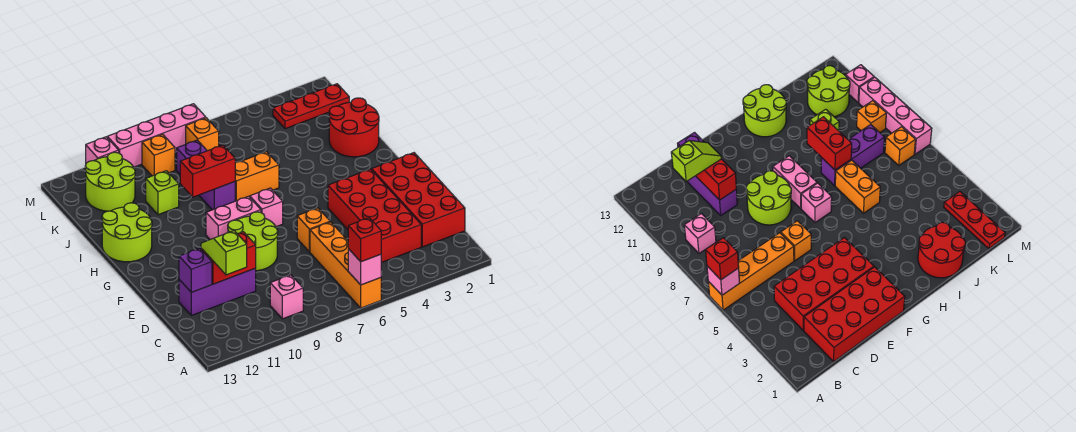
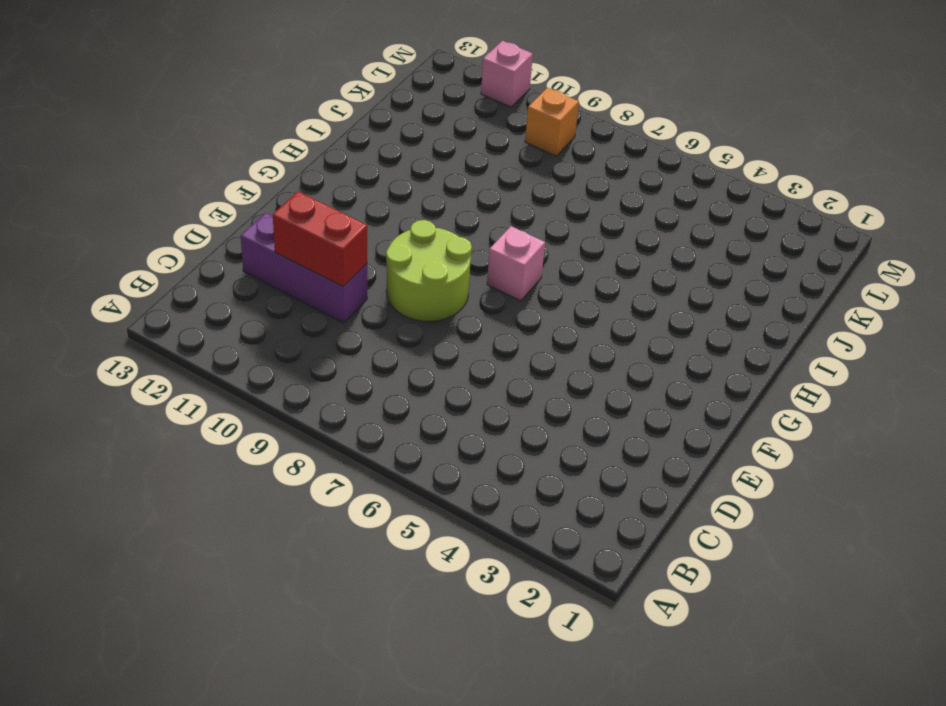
none -> orange brick A6:D6 level 1
none -> pink brick B9 level 1
none -> red brick C1:F2 level 1

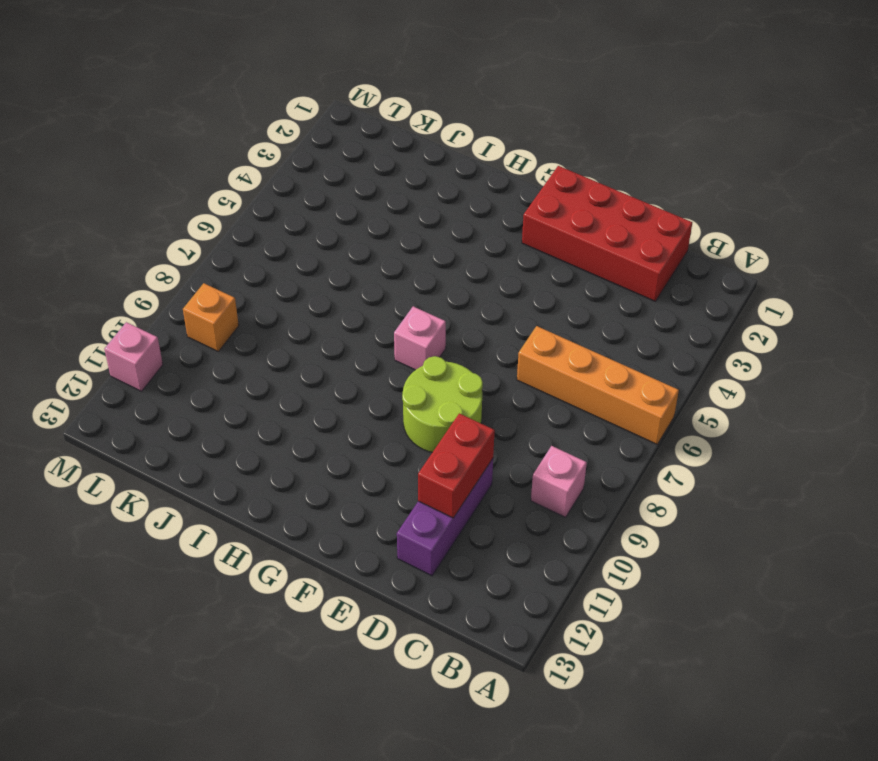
none -> red brick C3:F4 level 1
none -> orange brick E6 level 1
none -> pink brick G8:G9 level 1

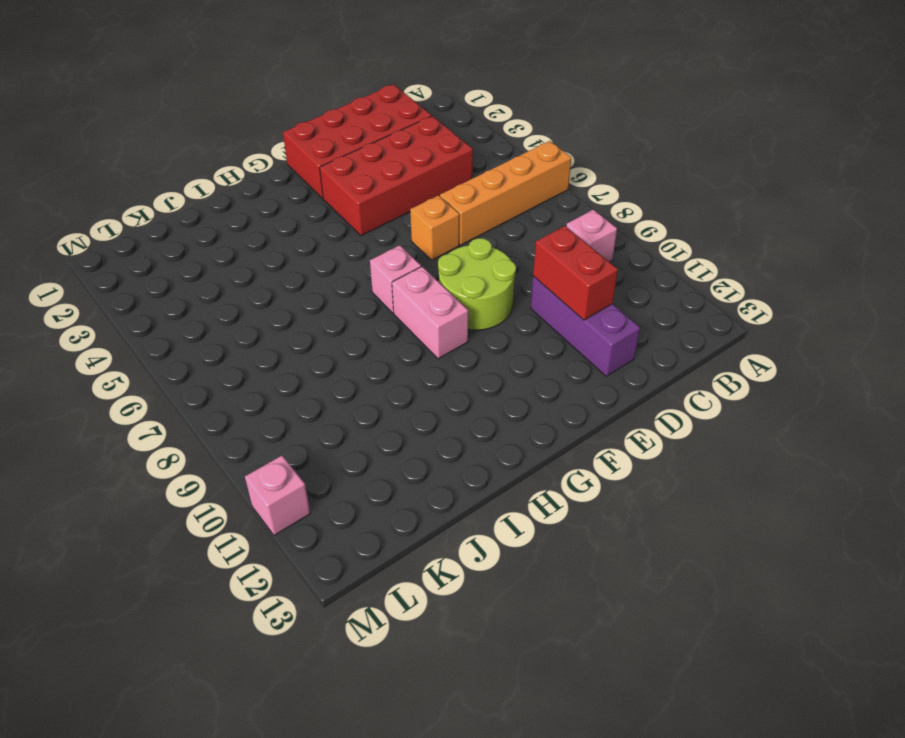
none -> lime round brick H12:I13 level 1
none -> red round brick I1:J2 level 1
none -> orange brick I6:I7 level 1

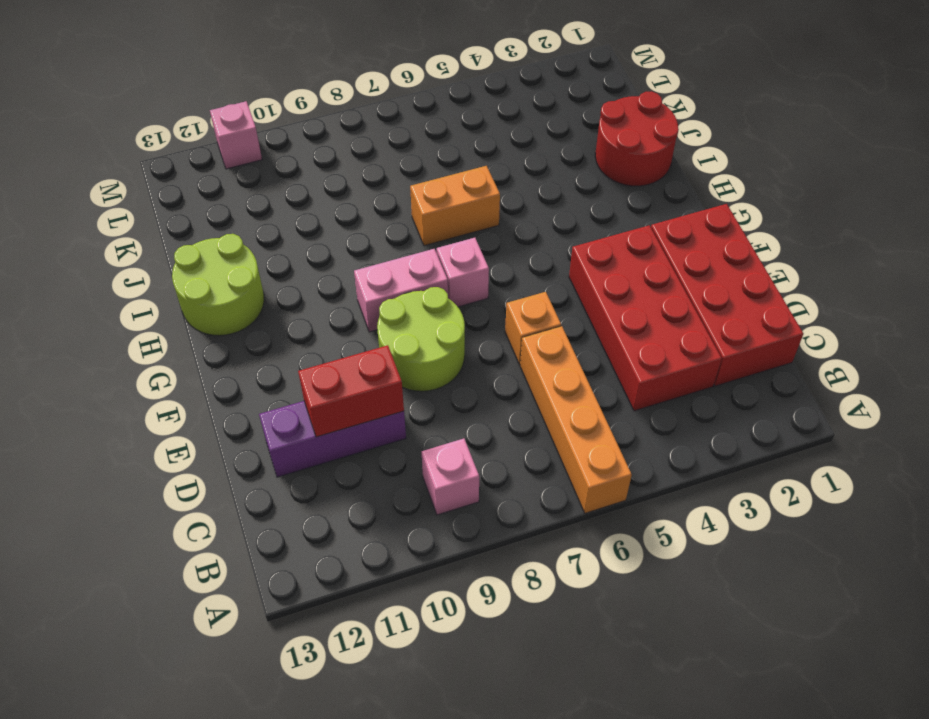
none -> purple brick I8:K8 level 1
none -> lime brick J10 level 1
none -> lime round brick K11:L12 level 1

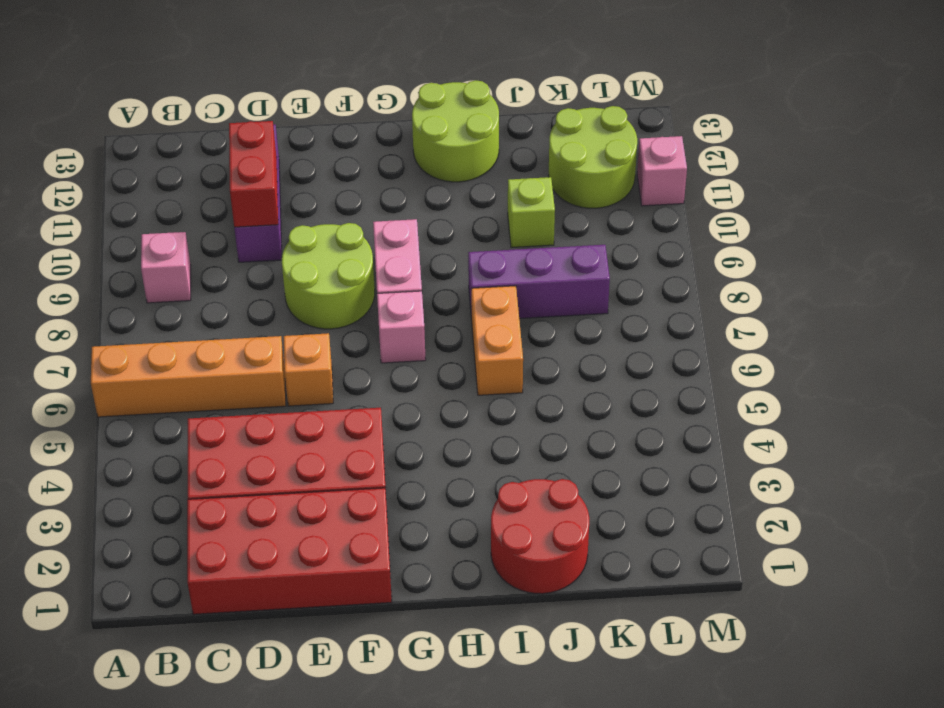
none -> red plate L1:L3 level 1
none -> orange brick L7 level 1
none -> orange brick L9 level 1

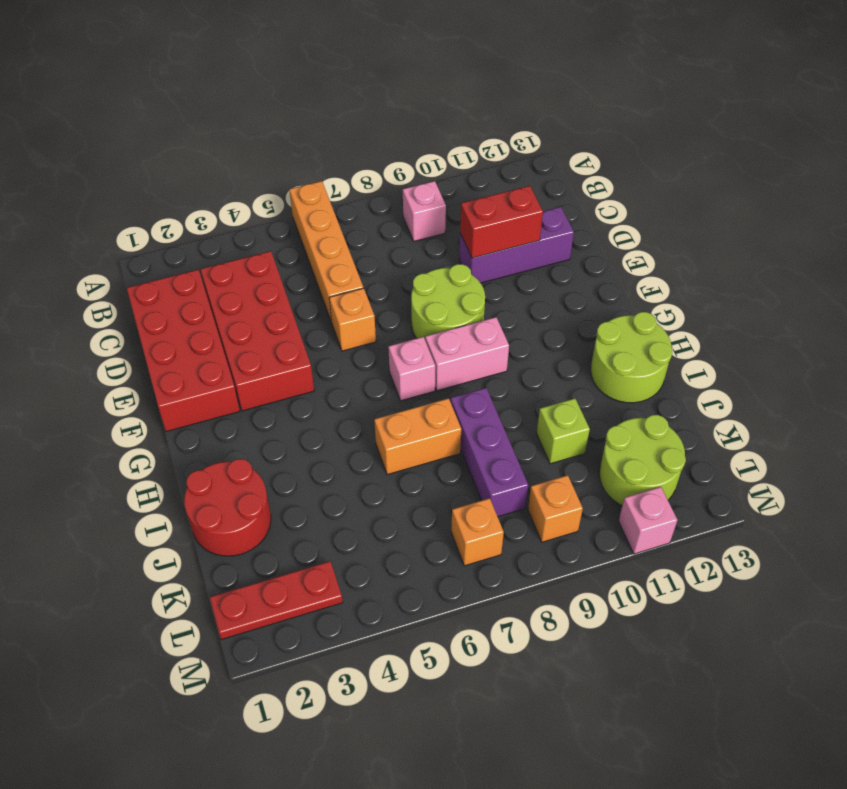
none -> pink brick M7:M10 level 1
none -> pink brick A6 level 2
none -> purple brick D12 level 2

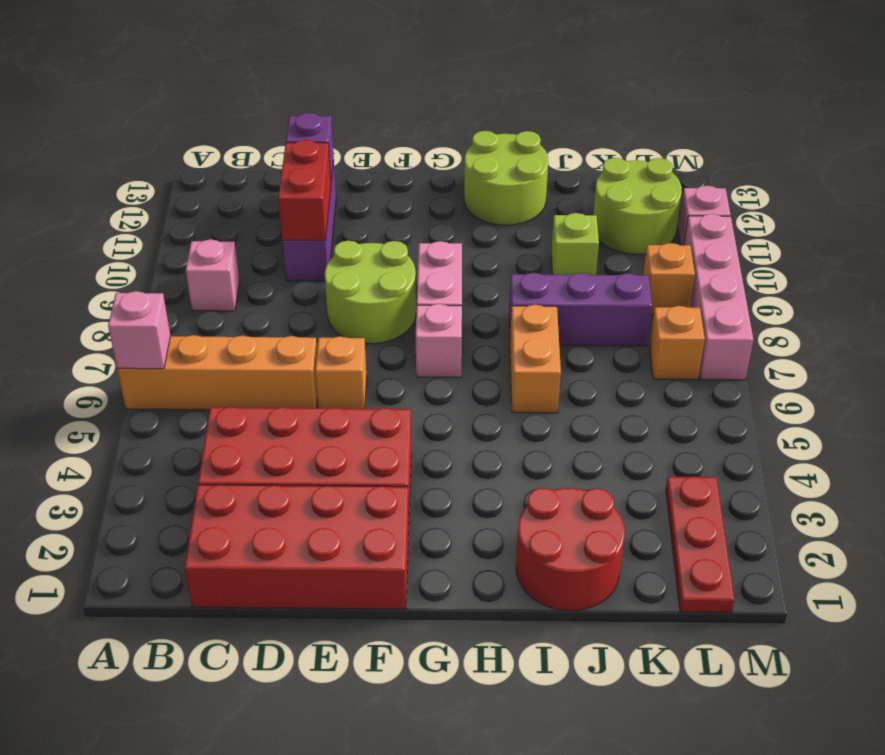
none -> red brick I8:I9 level 2
none -> red brick A6 level 3
none -> lime slope C11:D11 level 3 top C

